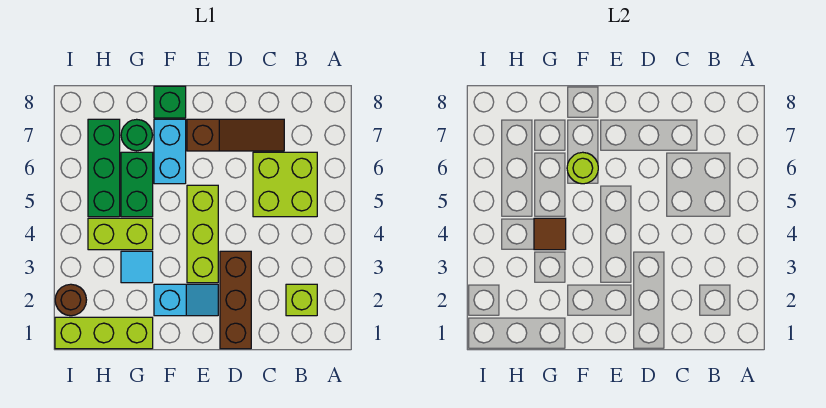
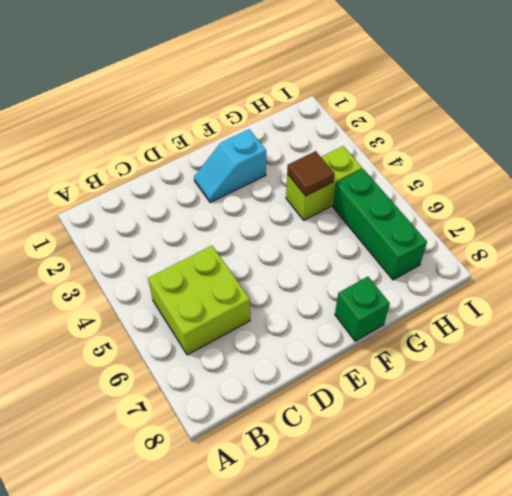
none -> lime brick B2 level 1
none -> brown slope C7:E7 level 1 top E
none -> brown brick D1:D3 level 1

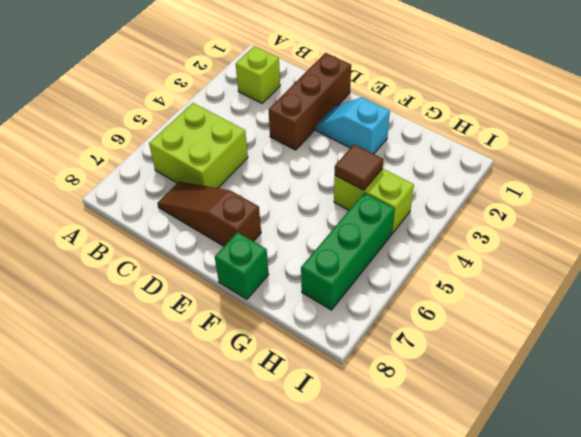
none -> lime brick E3:E5 level 1
none -> cyan brick F6:F7 level 1
none -> lime brick G1:I1 level 1

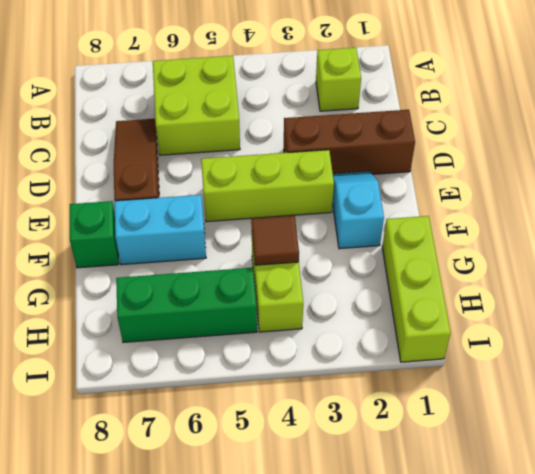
none -> cyan tile G3 level 1
none -> green brick G5:G6 level 1
none -> green round brick G7 level 1

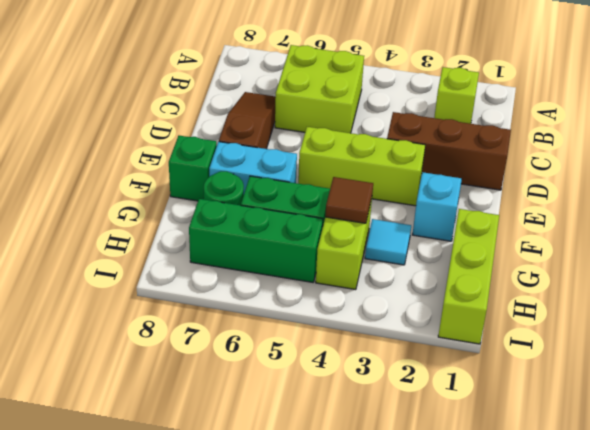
none -> brown round brick I2 level 1
none -> lime round brick F6 level 2

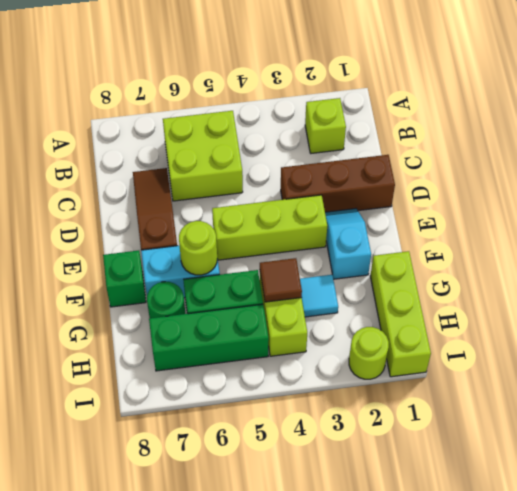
lime round brick I2 level 1 -> brown round brick I2 level 1

